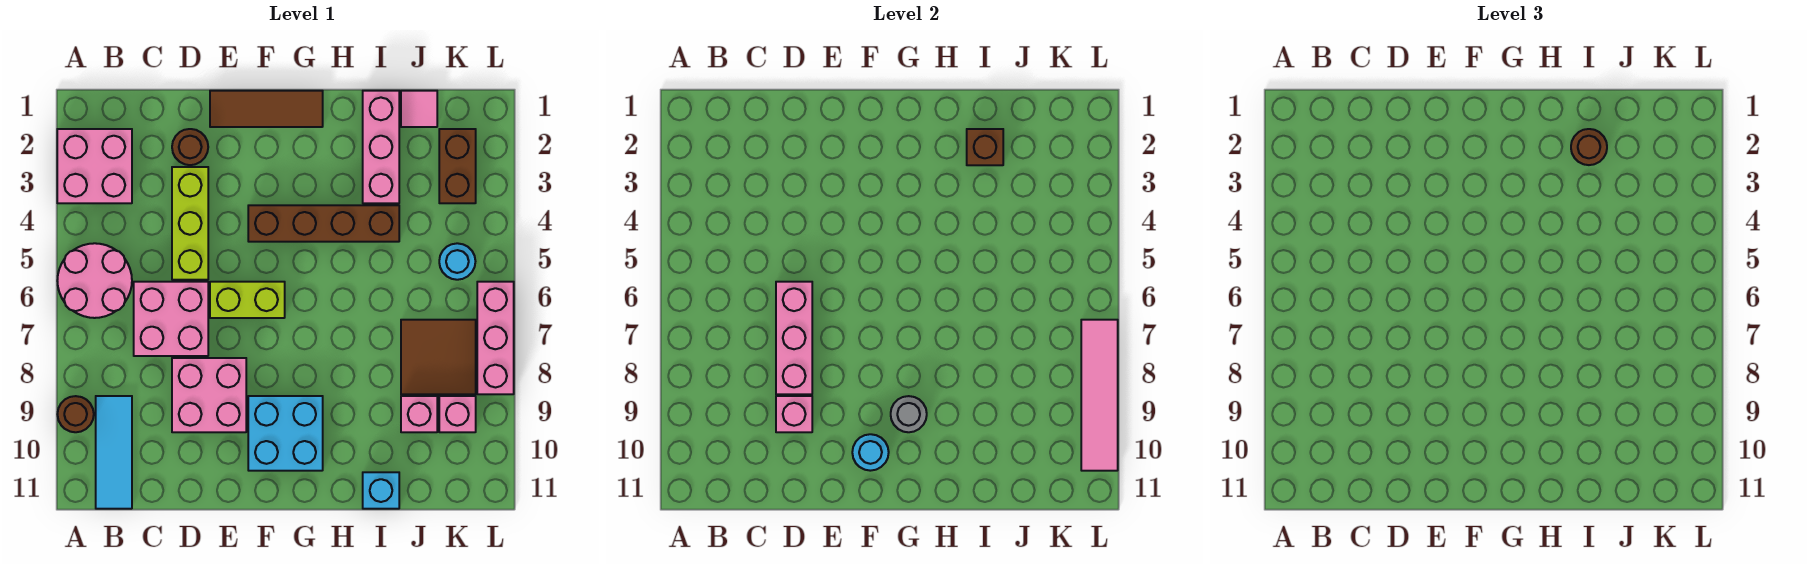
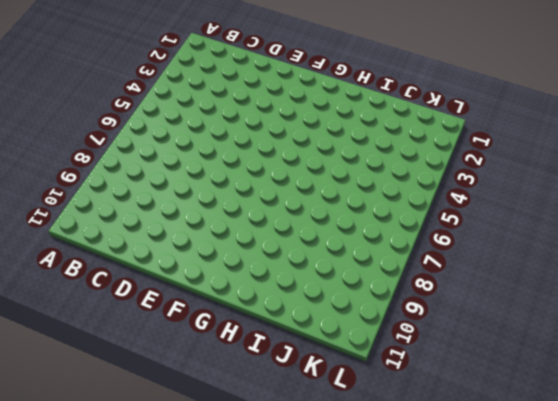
none -> pink brick A2:B3 level 1
none -> pink round brick A5:B6 level 1
none -> brown round brick A9 level 1

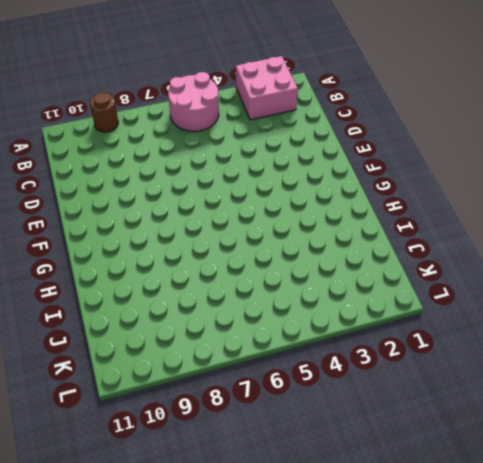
none -> cyan tile B9:B11 level 1
none -> pink brick C6:D7 level 1
none -> brown round brick D2 level 1

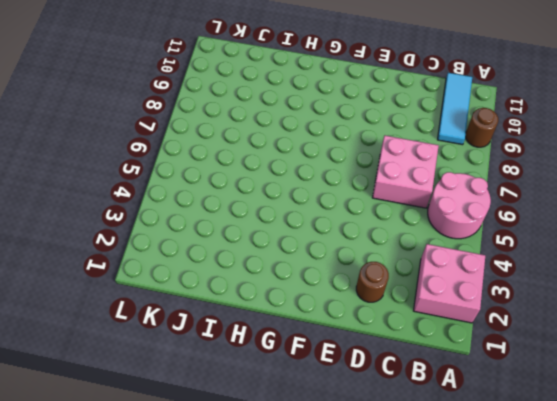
none -> lime brick D3:D5 level 1
none -> pink brick D8:E9 level 1
none -> brown tile E1:G1 level 1

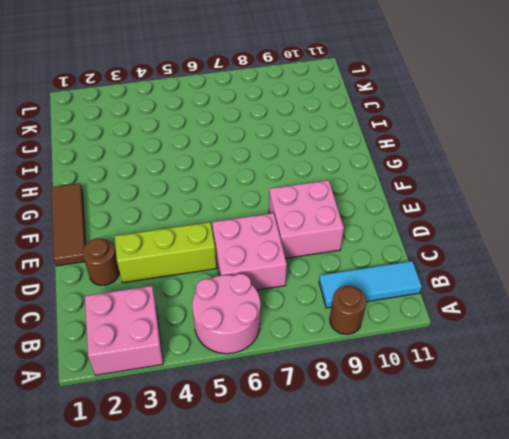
none -> lime brick E6:F6 level 1
none -> brown brick F4:I4 level 1
none -> cyan brick F9:G10 level 1

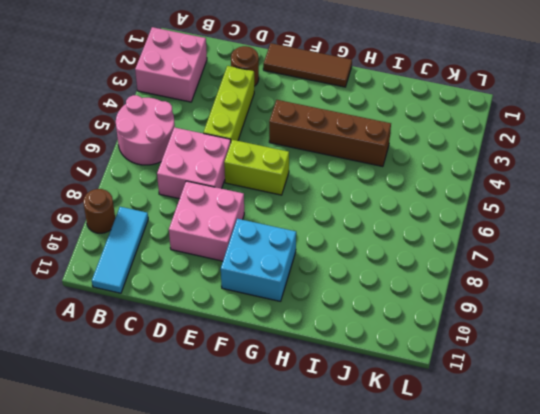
none -> pink brick I1:I3 level 1
none -> cyan brick I11 level 1
none -> pink tile J1 level 1

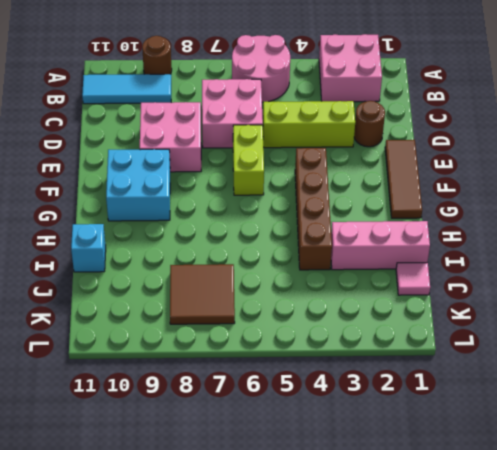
none -> pink brick J9 level 1
none -> brown brick K2:K3 level 1
none -> cyan round brick K5 level 1

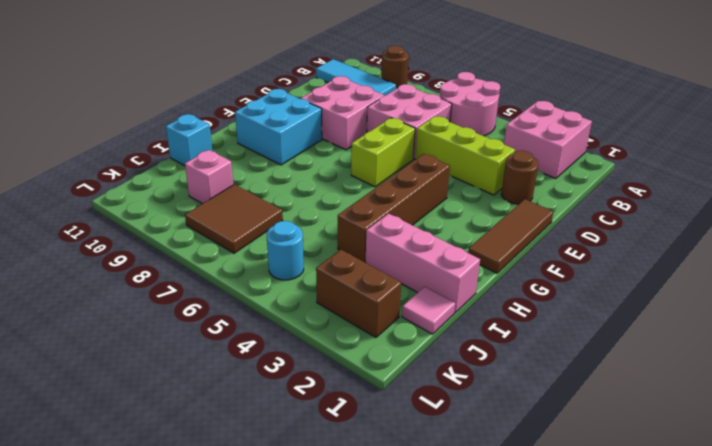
none -> pink brick K9 level 1
none -> pink brick L6:L8 level 1
none -> pink brick D6:D8 level 2

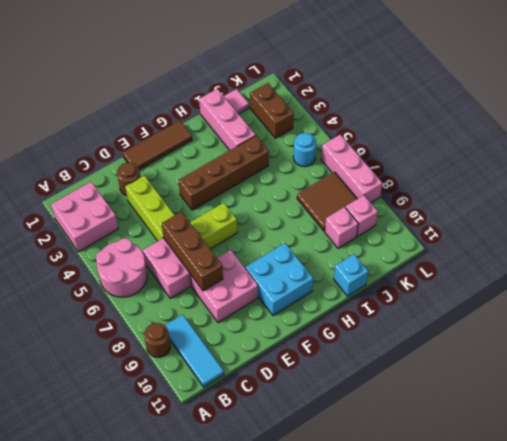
brown brick D6:D8 level 2 -> pink brick D6:D8 level 2
none -> pink brick D9 level 2
none -> cyan round brick F10 level 2
none -> grey round brick G9 level 2

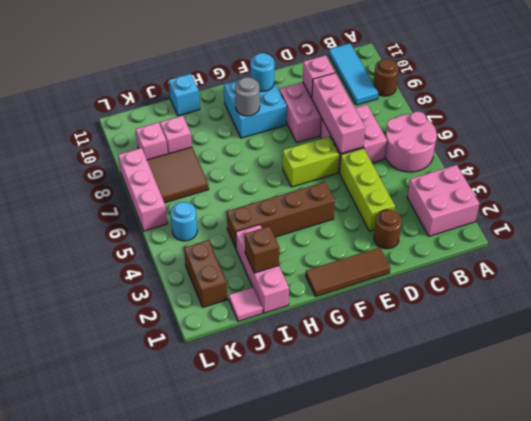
none -> pink tile L7:L10 level 2
none -> brown round brick I2 level 3

